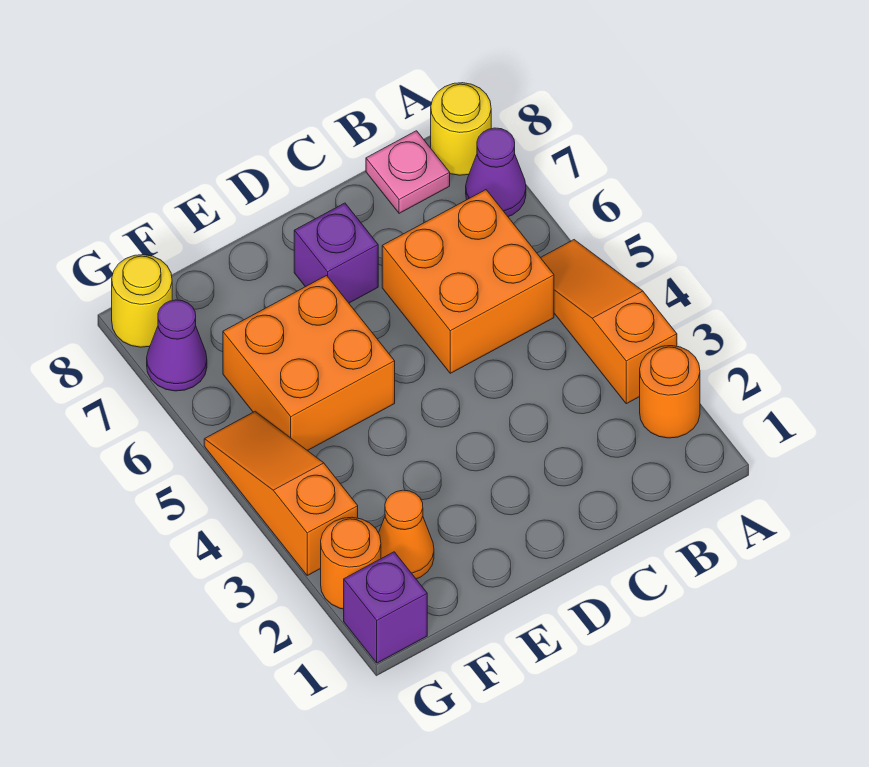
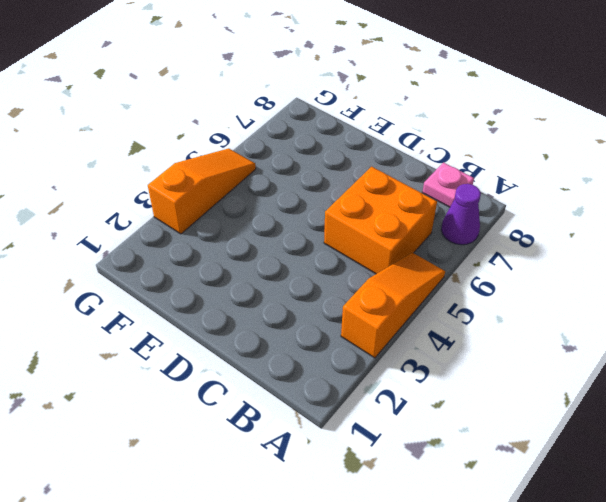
none -> orange round brick A2 level 1
none -> yellow round brick A8 level 1
none -> purple brick D7 level 1

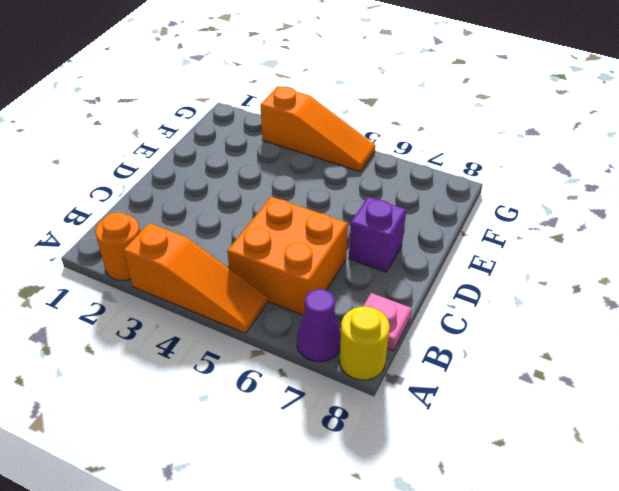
none -> orange brick E5:F6 level 1
none -> orange cone F2 level 1
none -> purple brick G1 level 1

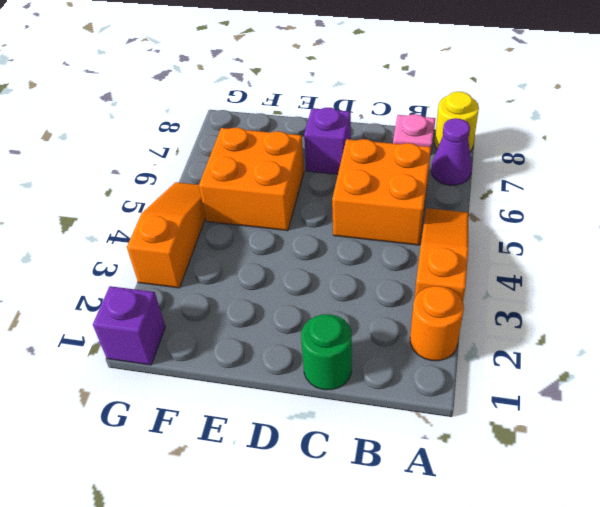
green round brick C1 level 1 -> none
none -> orange cone F2 level 1
none -> orange round brick G2 level 1
none -> purple cone G7 level 1

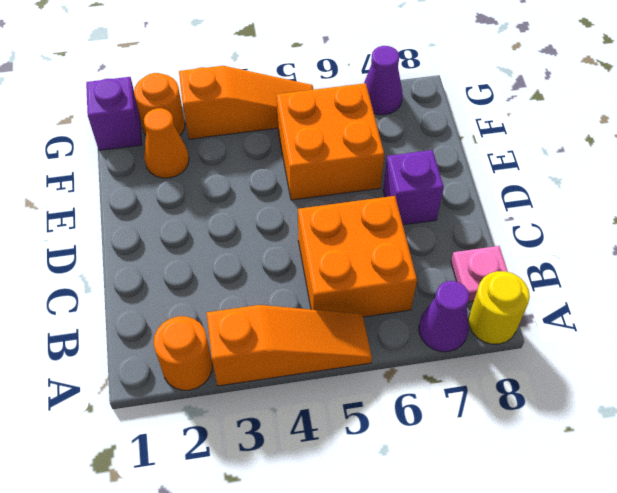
none -> yellow round brick G8 level 1

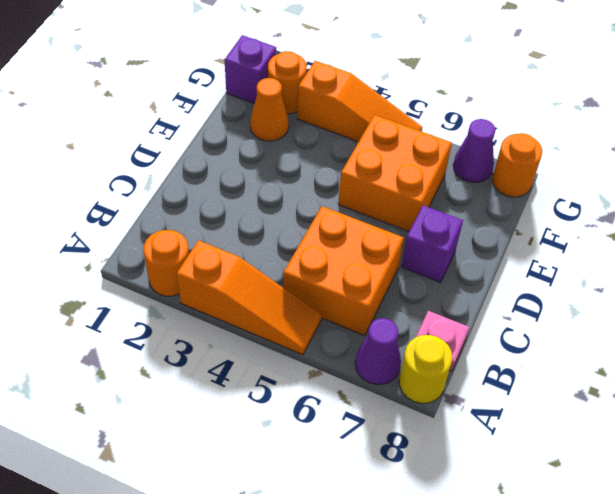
orange round brick G8 level 1 -> yellow round brick G8 level 1

